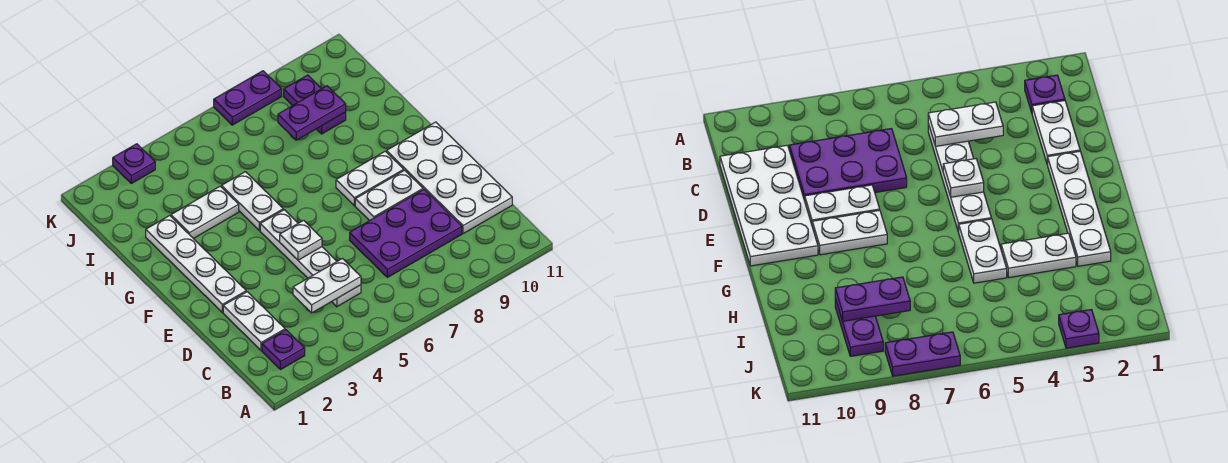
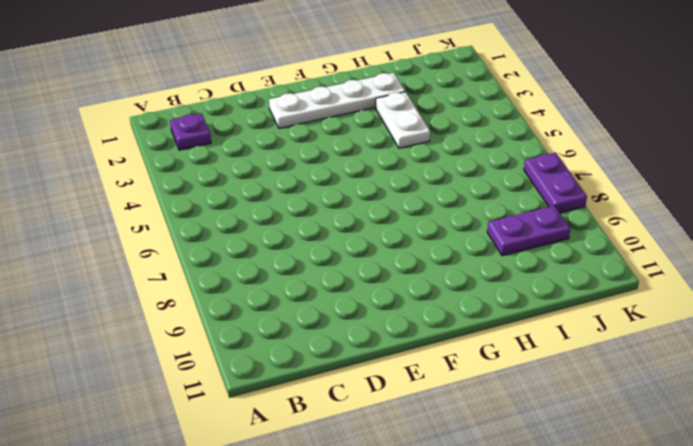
none -> white plate C2:D2 level 1
none -> white plate C5:F5 level 1
none -> purple plate C7:D9 level 1

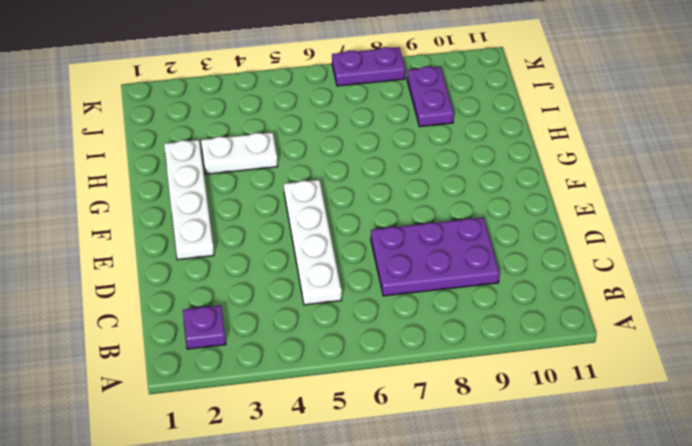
none -> white plate C2:D2 level 1
none -> white plate C10:F11 level 1
none -> white plate E8:E9 level 1

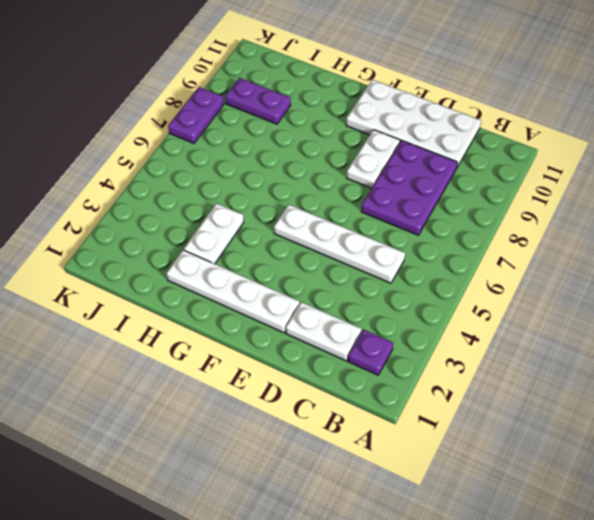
none -> white plate F8:F9 level 1
none -> white plate G5:H5 level 1
none -> purple plate K3 level 1

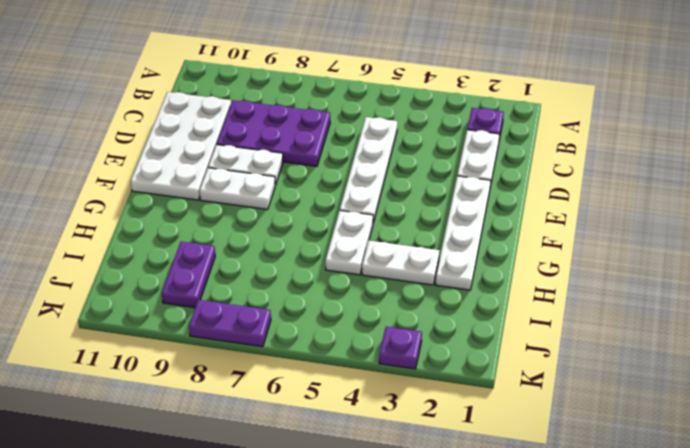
none -> white plate C4:C5 level 2
none -> white plate E5 level 2
none -> purple plate I8:I9 level 2

